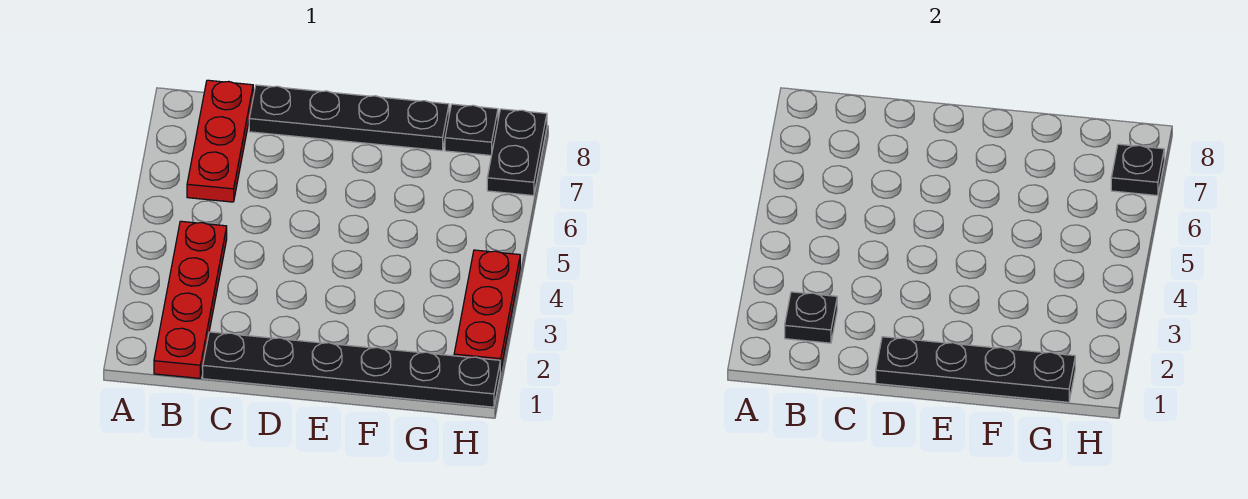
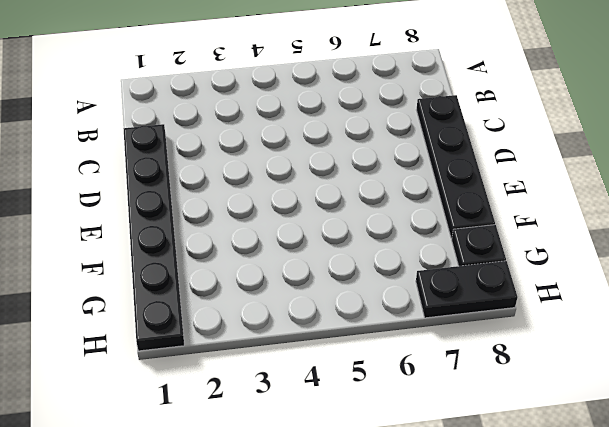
none -> red plate B1:B4 level 1
none -> red plate B6:B8 level 1

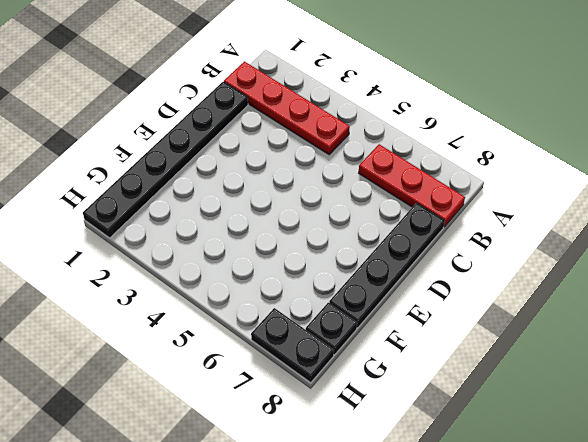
none -> red plate H2:H4 level 1
none -> black plate B2 level 2

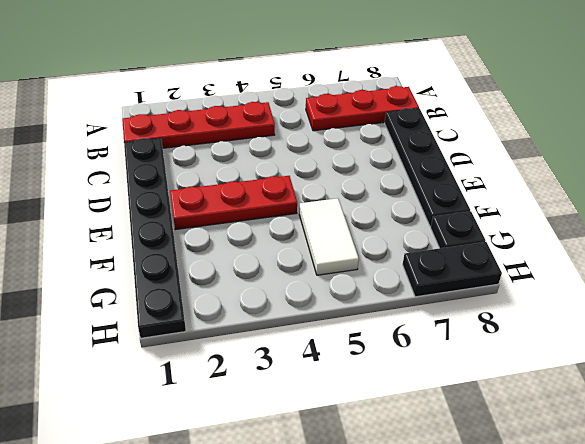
red plate E2:E4 level 1 -> red plate H2:H4 level 1
white tile F5:G5 level 1 -> none
none -> black plate B2 level 2
none -> black plate D1:G1 level 2

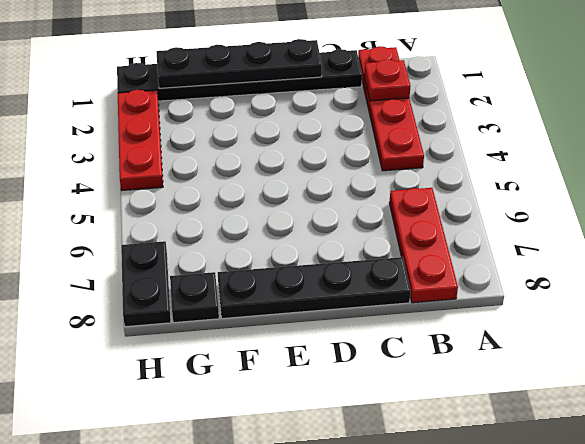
red plate B2 level 2 -> black plate B2 level 2
none -> black plate H7 level 2

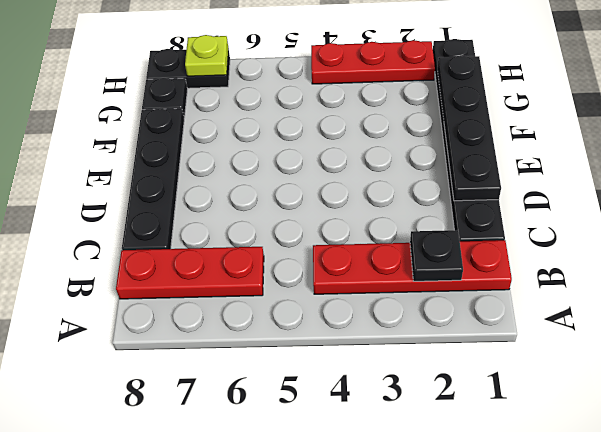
lime plate H7 level 2 -> black plate H7 level 2

